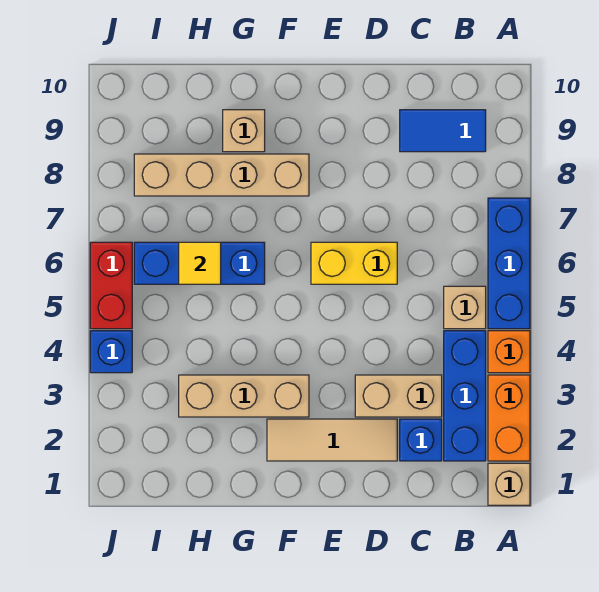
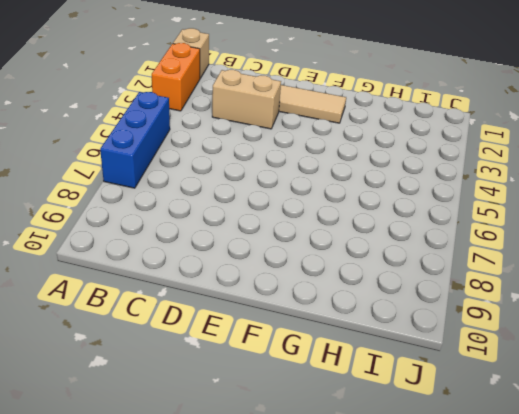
none -> orange brick A4 level 1
none -> blue brick B2:B4 level 1
none -> tan brick B5 level 1

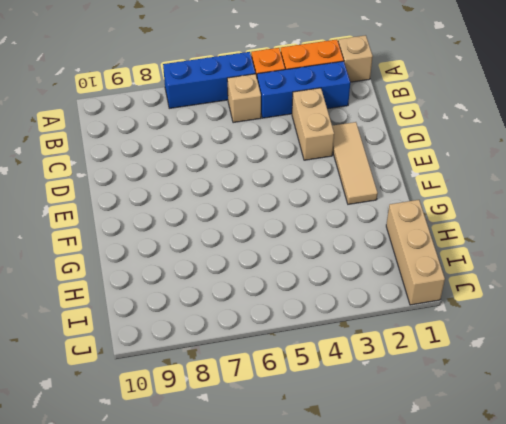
tan brick H1:J1 level 1 -> tan brick F3:H3 level 1
none -> blue tile B9:C9 level 1
none -> blue brick C2 level 1
none -> yellow brick D6:E6 level 1

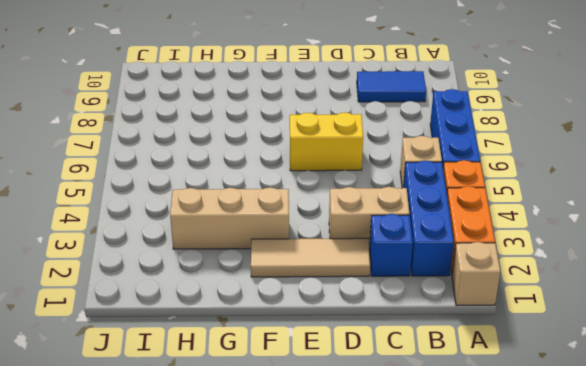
none -> tan brick F8:I8 level 1
none -> blue brick G6:I6 level 1
none -> tan brick G9 level 1

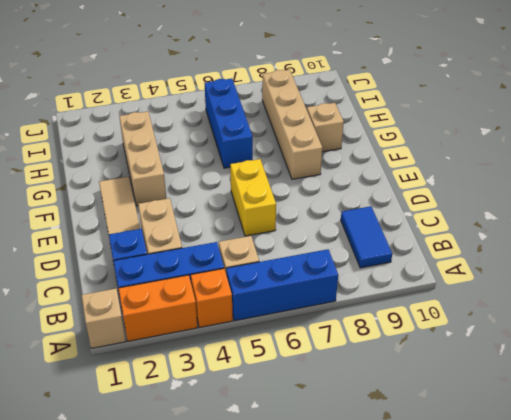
none -> blue brick J4 level 1
none -> red brick J5:J6 level 1
none -> yellow tile H6 level 2

